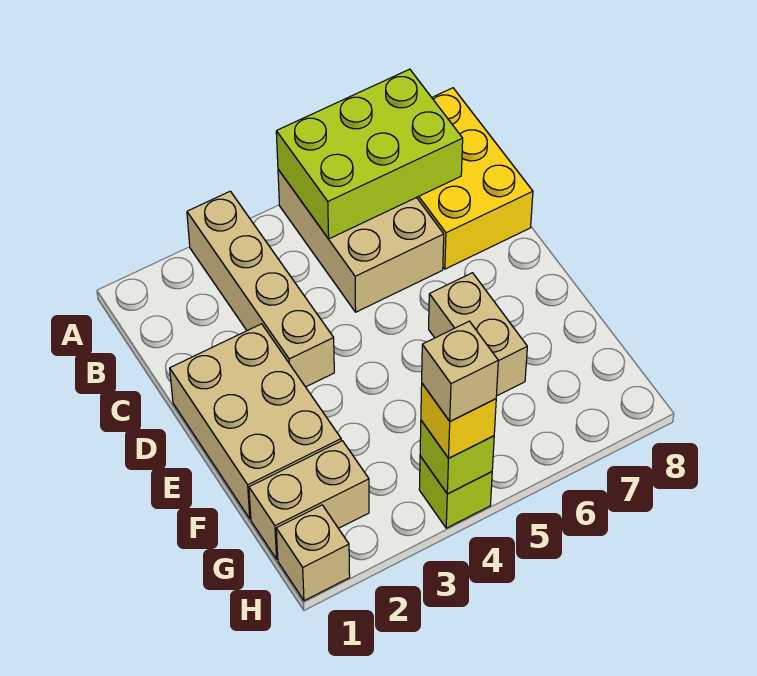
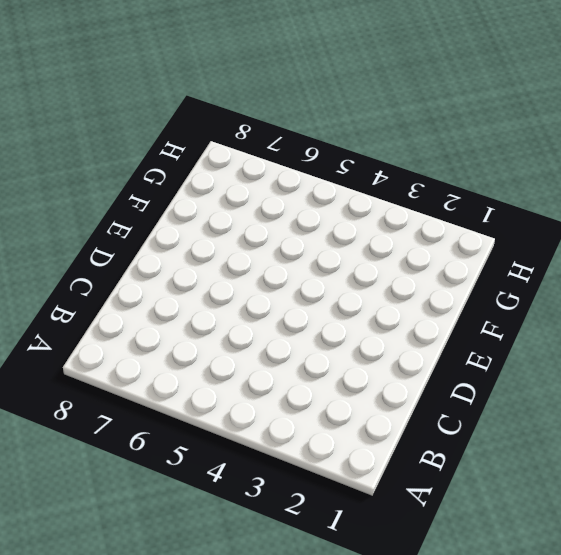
none -> tan brick A3:D3 level 1
none -> tan brick A5:C6 level 1
none -> yellow brick A7:C8 level 1

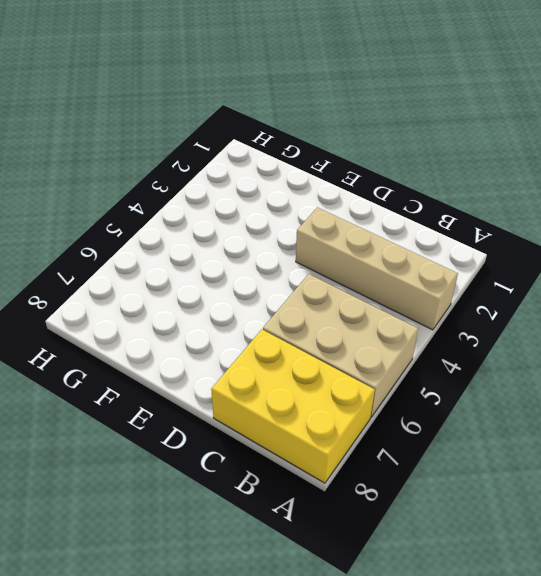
none -> tan brick D1:F2 level 1
none -> tan brick E6:F6 level 1
none -> tan brick G1:G2 level 1

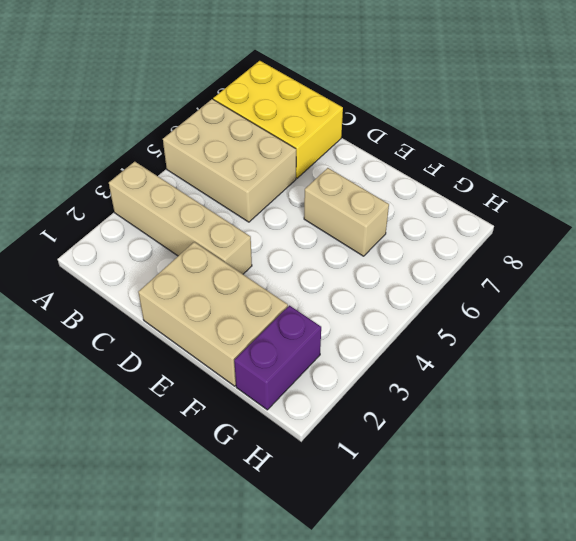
purple brick G1:G2 level 1 -> tan brick G1:G2 level 1
none -> tan brick H1 level 1
none -> lime brick H4 level 1
none -> lime brick A5:B7 level 2

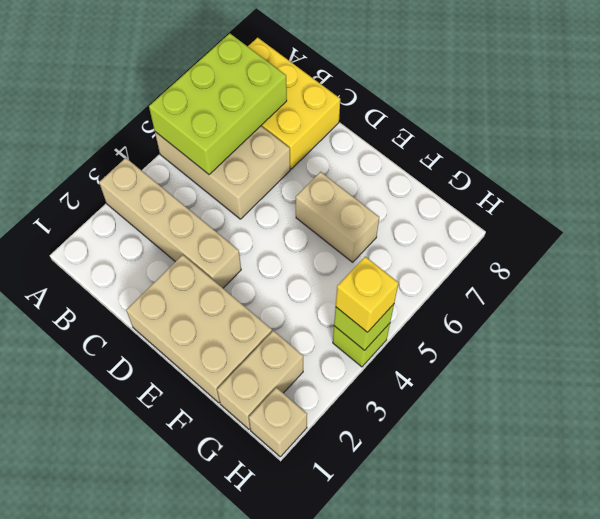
none -> tan brick H4 level 4

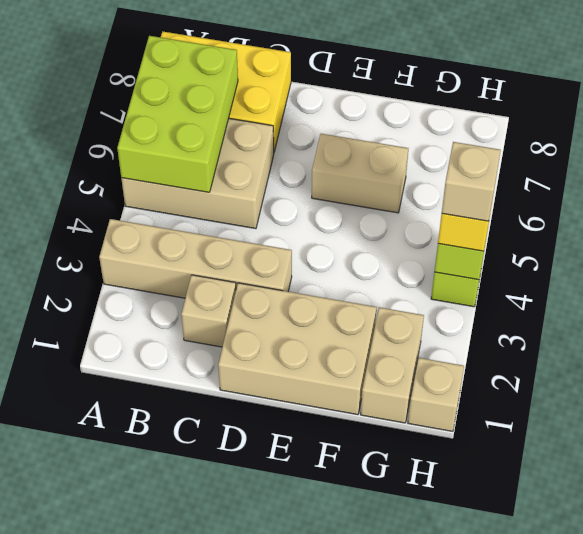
tan brick C2 level 1 -> none

